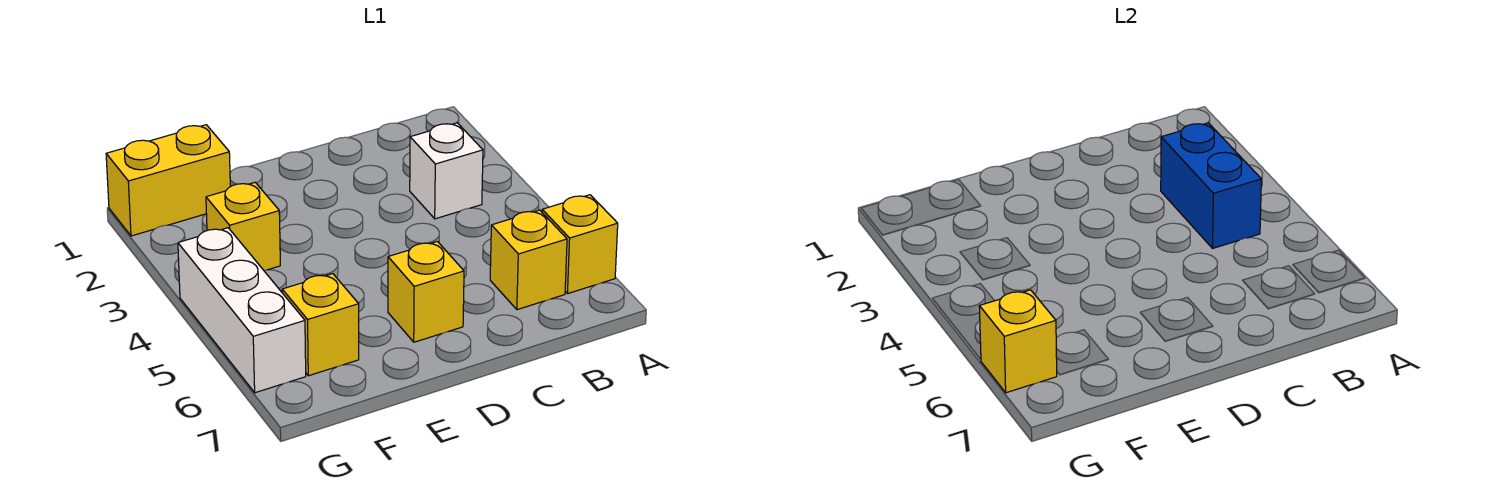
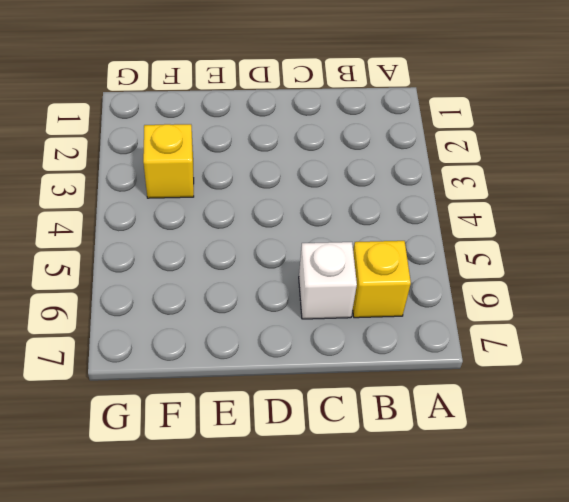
white brick C6 level 1 -> white brick B3 level 1
none -> yellow brick A6 level 1
none -> yellow brick D6 level 1

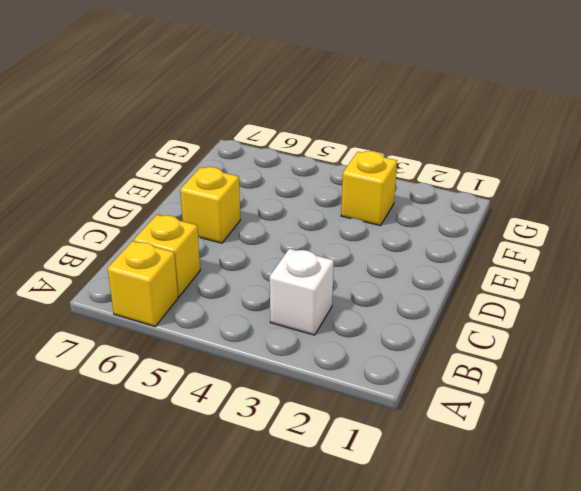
none -> yellow brick F1:G1 level 1
none -> yellow brick F6 level 1

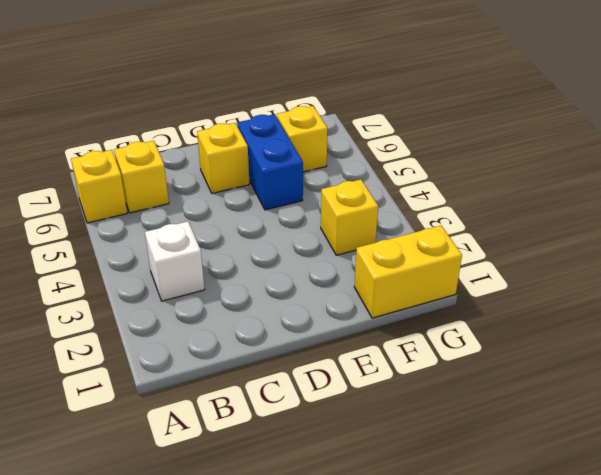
blue brick E5:E6 level 1 -> blue brick B3:B4 level 2
none -> white brick G4:G6 level 1
none -> yellow brick G6 level 2

